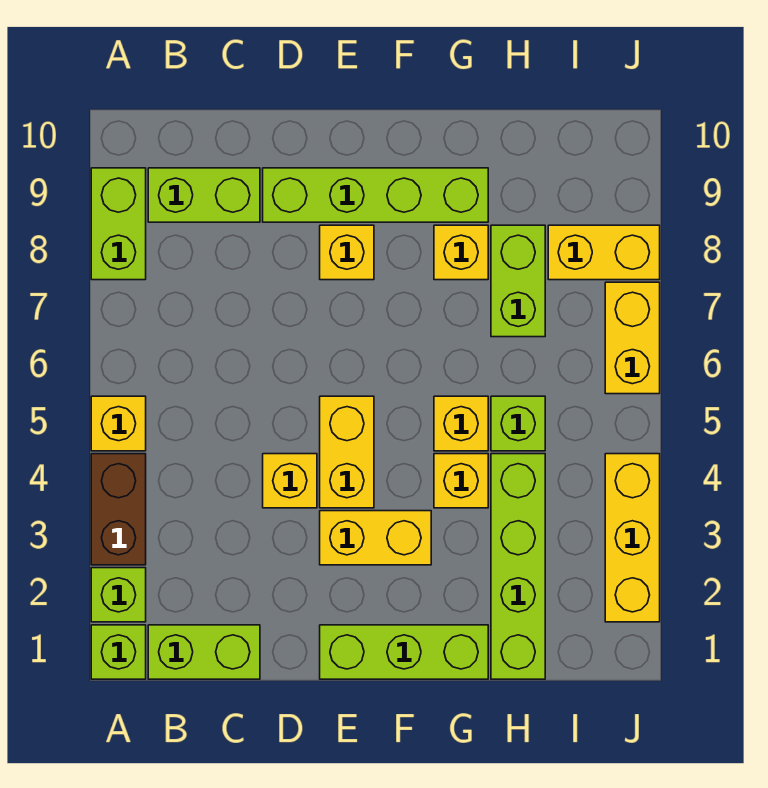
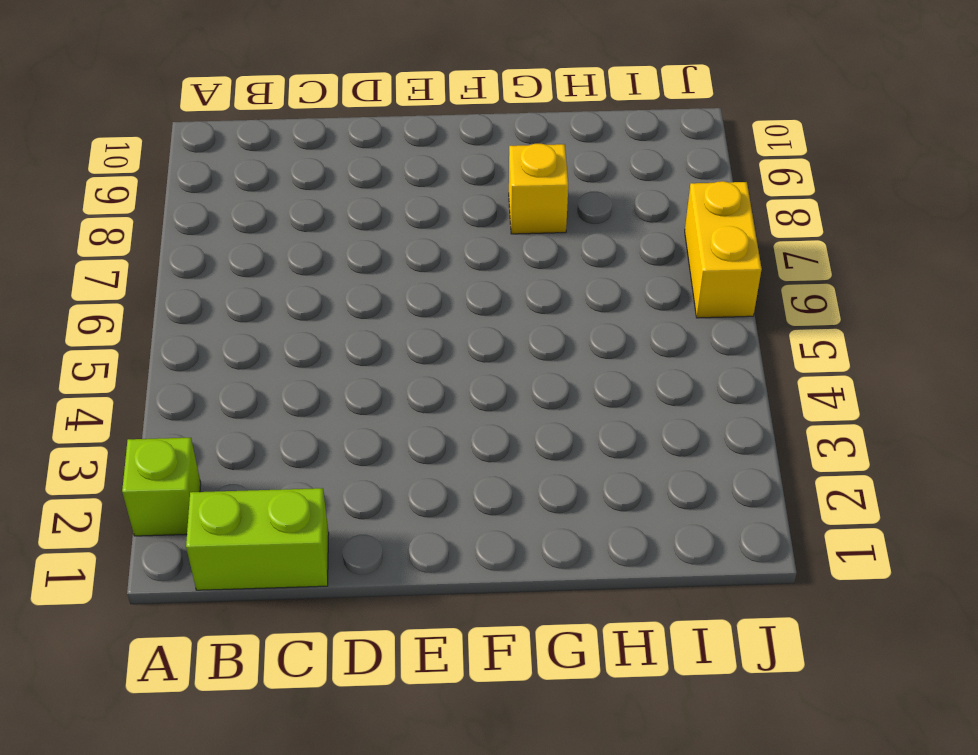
none -> lime brick A1 level 1
none -> brown brick A3:A4 level 1
none -> yellow brick A5 level 1

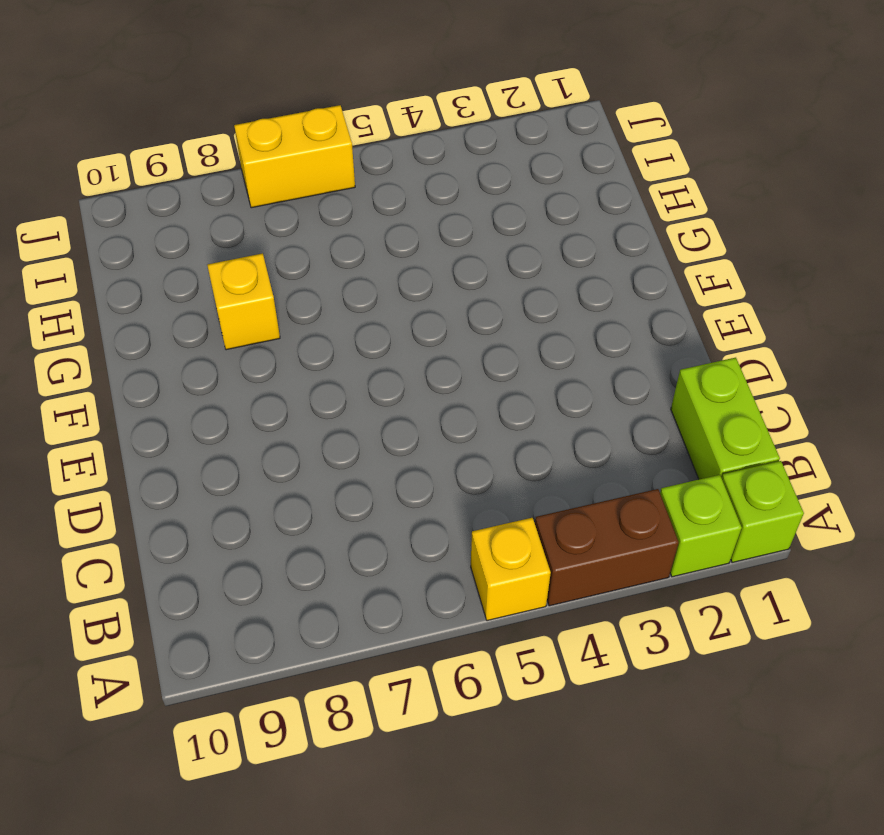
none -> lime brick A8:A9 level 1
none -> lime brick B9:C9 level 1
none -> yellow brick D4 level 1

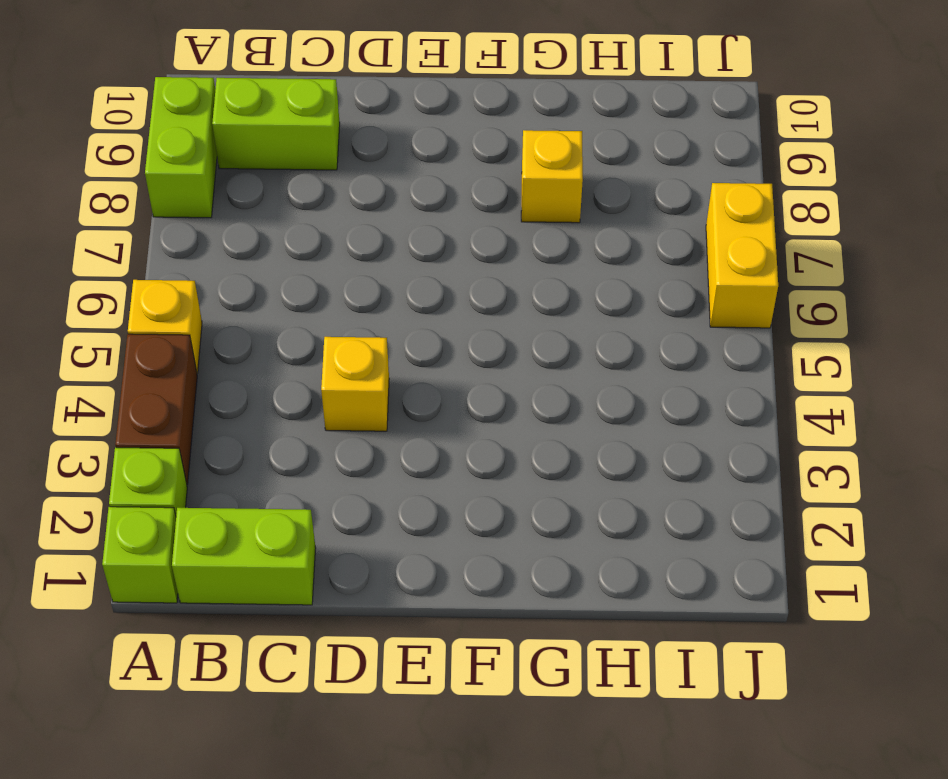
none -> lime brick D9:G9 level 1
none -> lime brick E1:G1 level 1
none -> yellow brick E3:F3 level 1

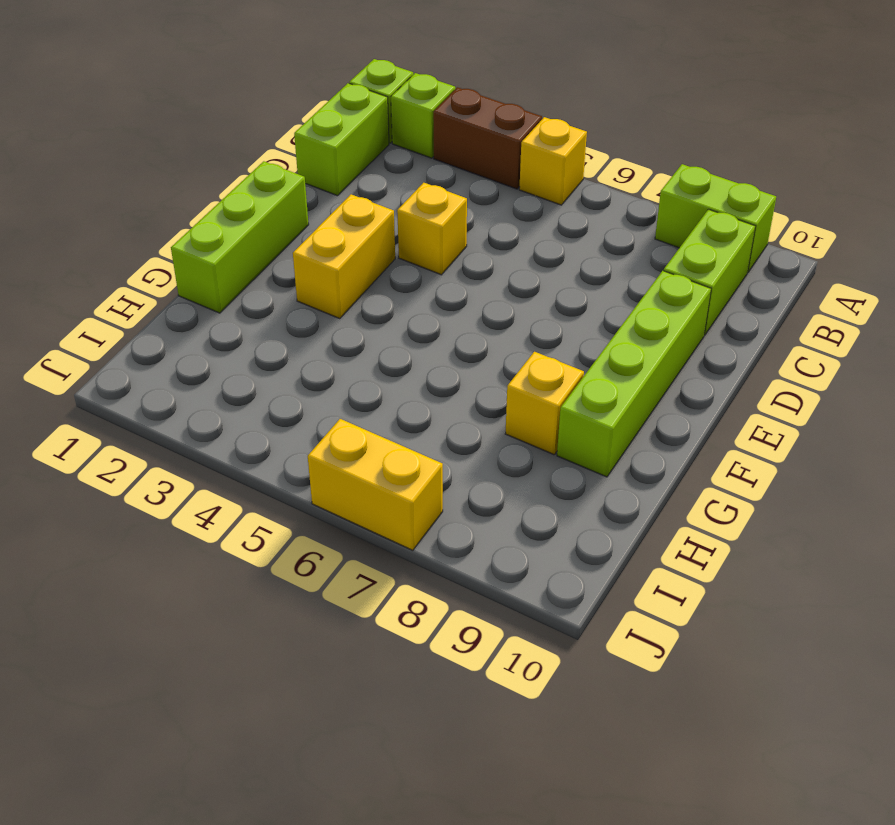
none -> yellow brick E4:E5 level 1
none -> yellow brick E8 level 1
none -> yellow brick G4 level 1

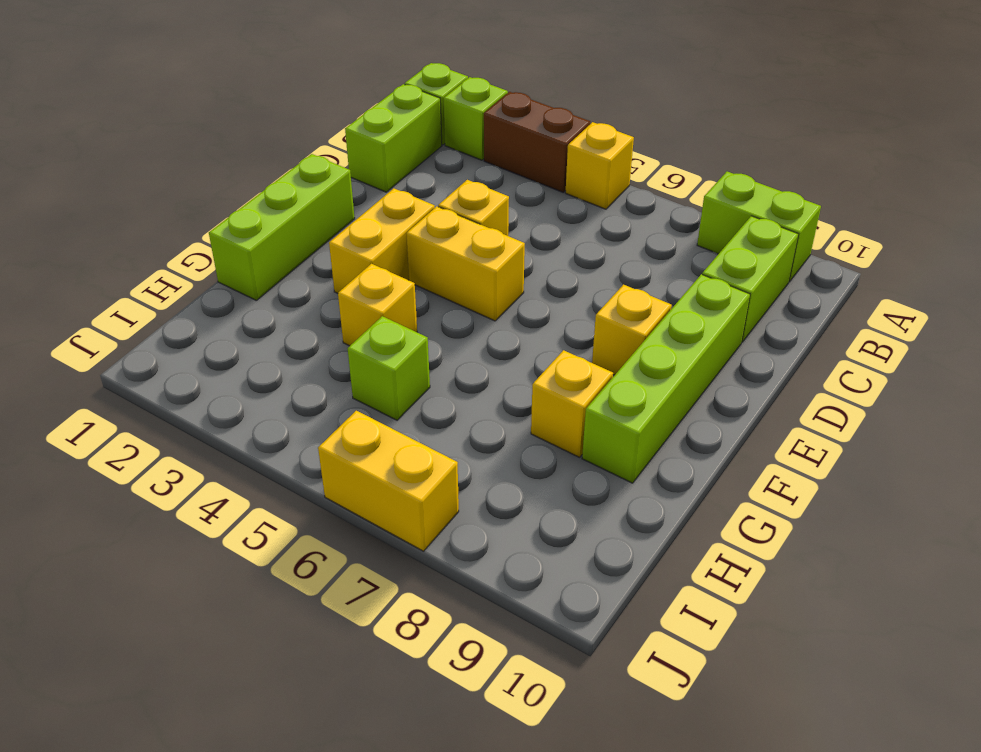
none -> yellow brick G5 level 1
none -> lime brick H1:H4 level 1
none -> lime brick H7:H8 level 1

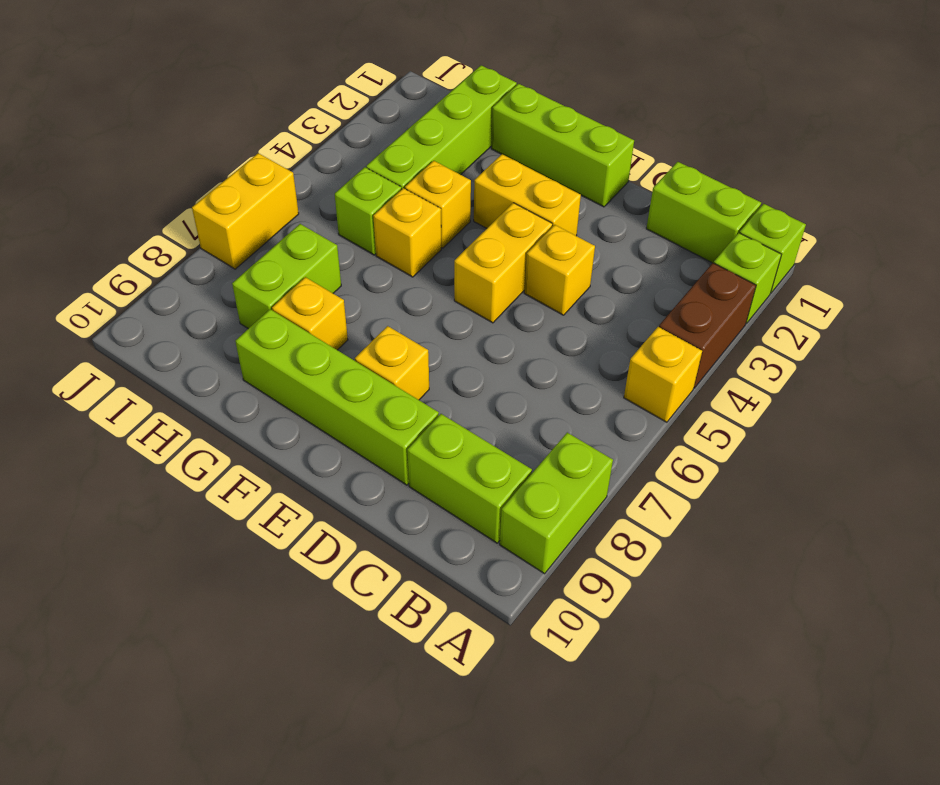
none -> yellow brick I8:J8 level 1
none -> yellow brick J2:J4 level 1

